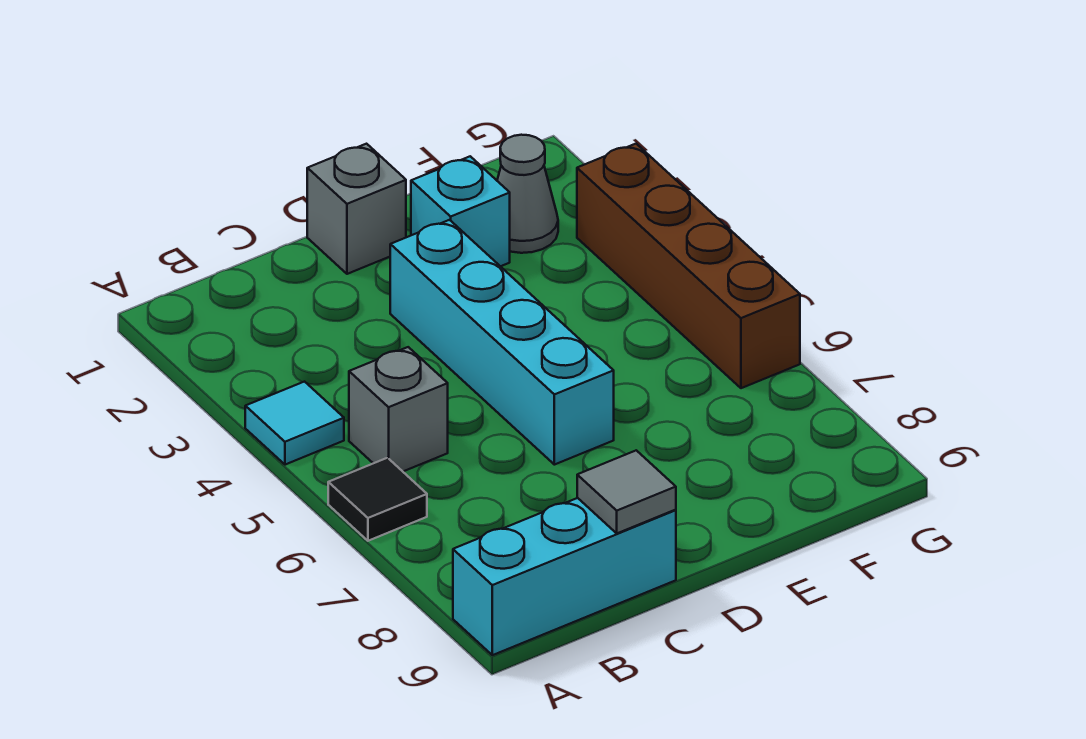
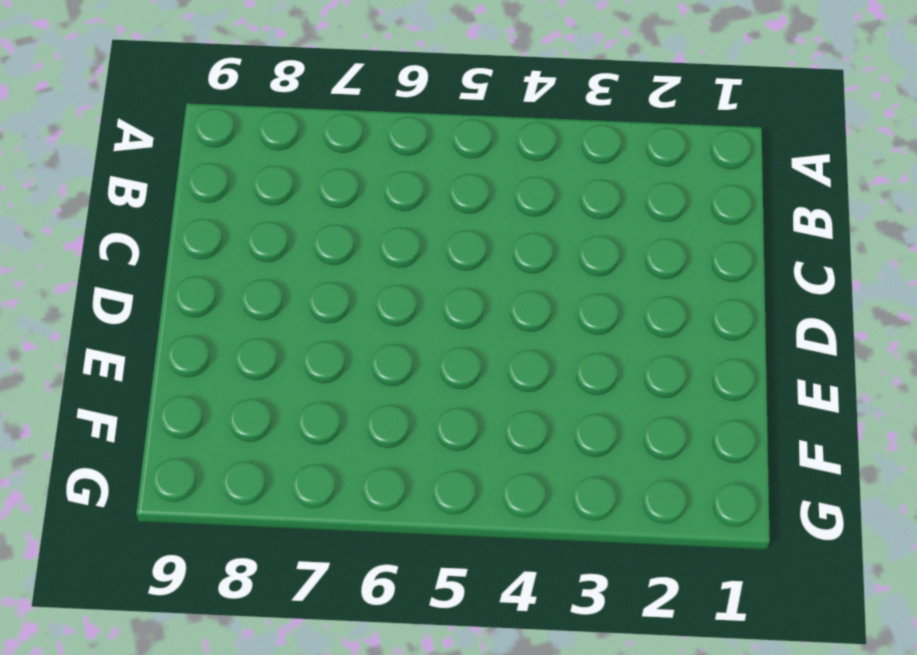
none -> cyan tile A4 level 1
none -> black tile A6 level 1

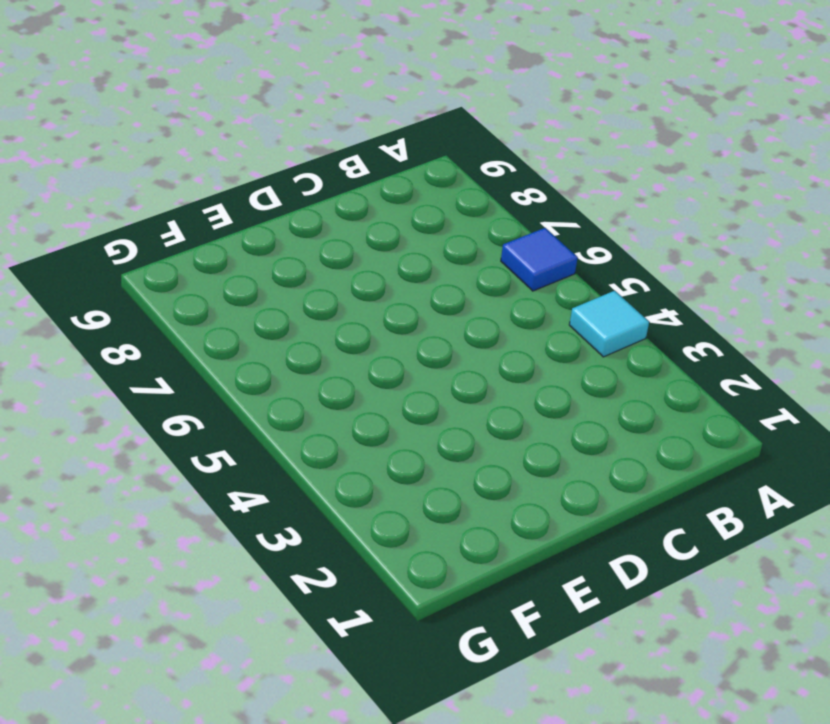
blue tile A6 level 1 -> black tile A6 level 1
none -> cyan brick A9:C9 level 1
none -> grey brick B5 level 1

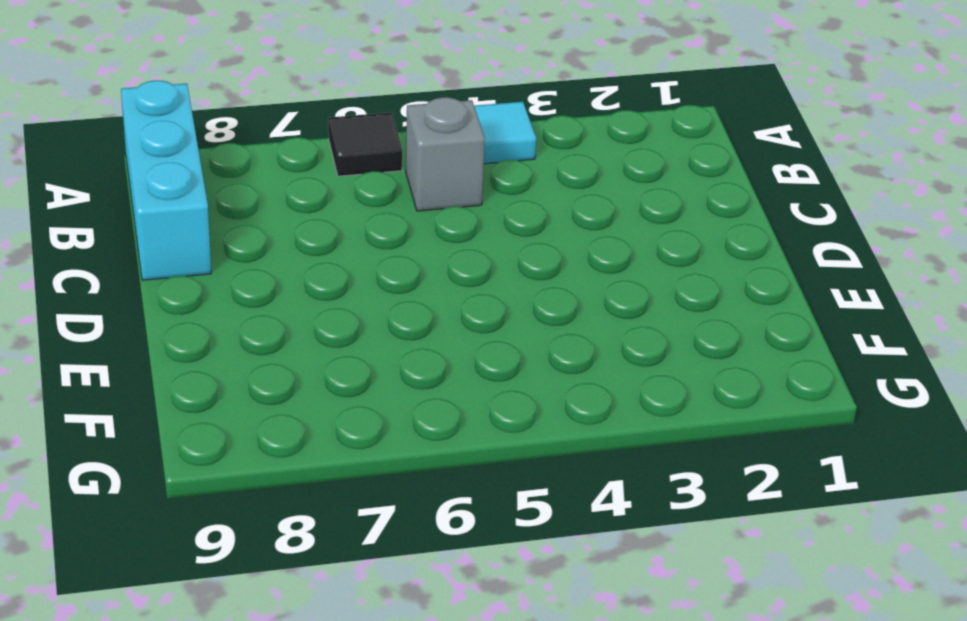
none -> grey brick D1 level 1
none -> cyan brick D3:D6 level 1

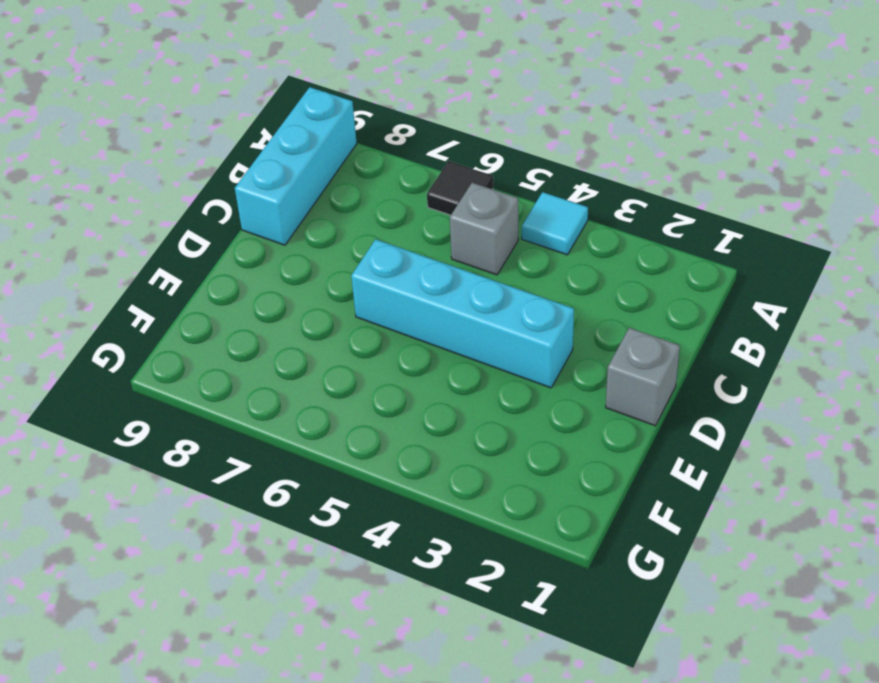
none -> cyan brick E2 level 1
none -> grey cone F2 level 1

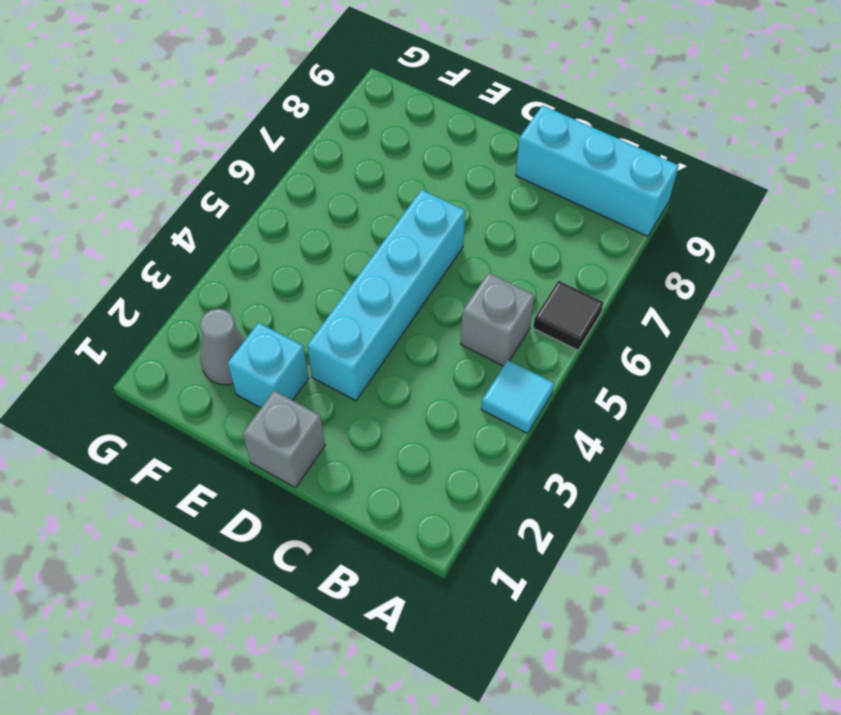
none -> brown brick G3:G6 level 1
none -> grey tile C9 level 2

